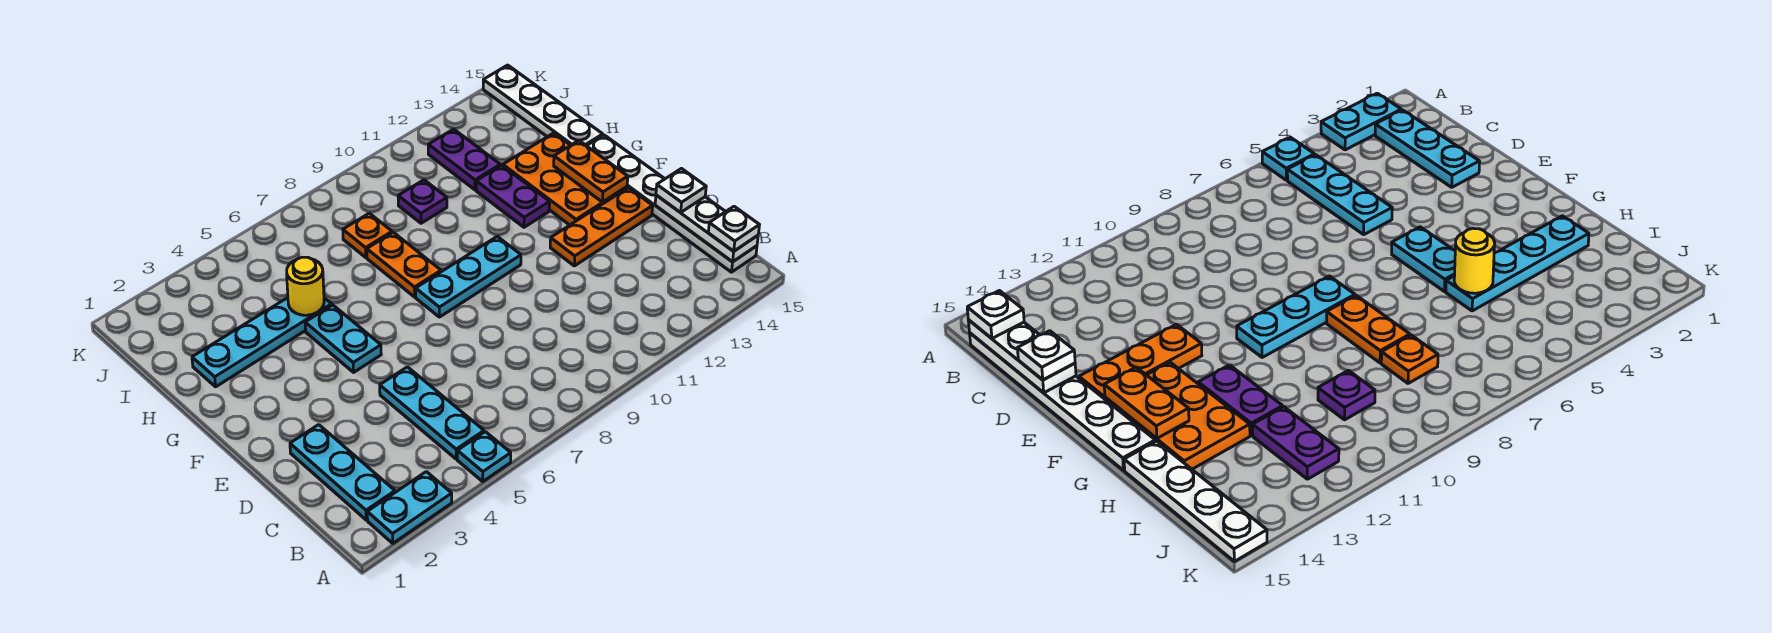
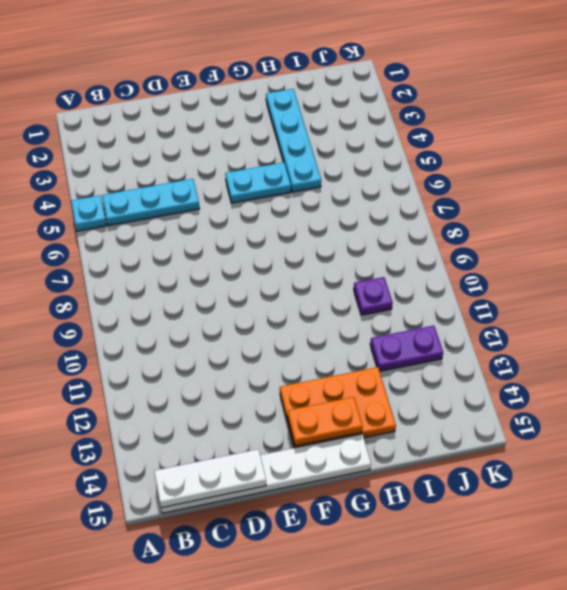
none -> cyan plate A2:A3 level 1
none -> cyan plate B2:D2 level 1
none -> orange plate E12:E14 level 1

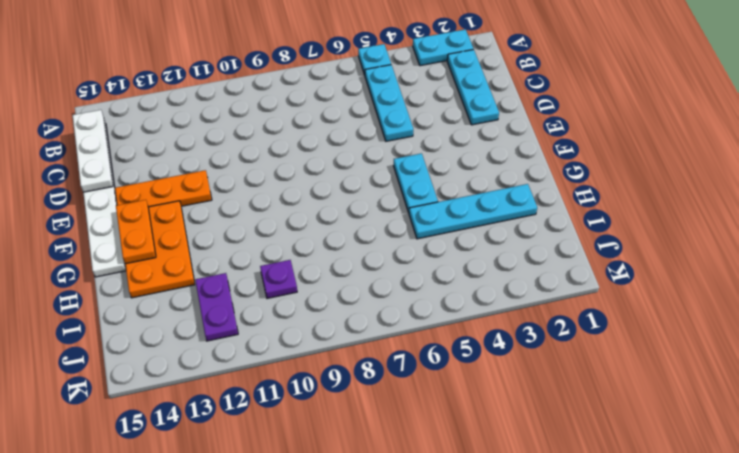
none -> cyan plate F8:F10 level 1
none -> orange plate G8:H8 level 1
none -> purple plate G12:H12 level 1

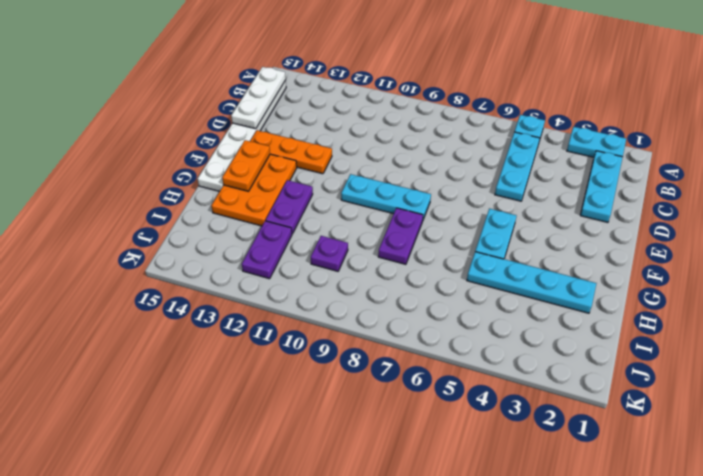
purple plate G8:H8 level 1 -> orange plate G8:H8 level 1
none -> white plate H15:K15 level 1
none -> orange plate I8 level 1
none -> yellow round brick H5 level 2

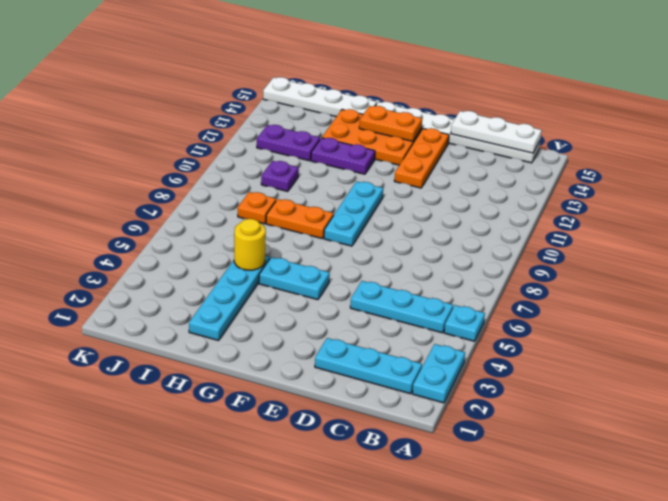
none -> white plate B15 level 3
none -> white plate D15 level 3

